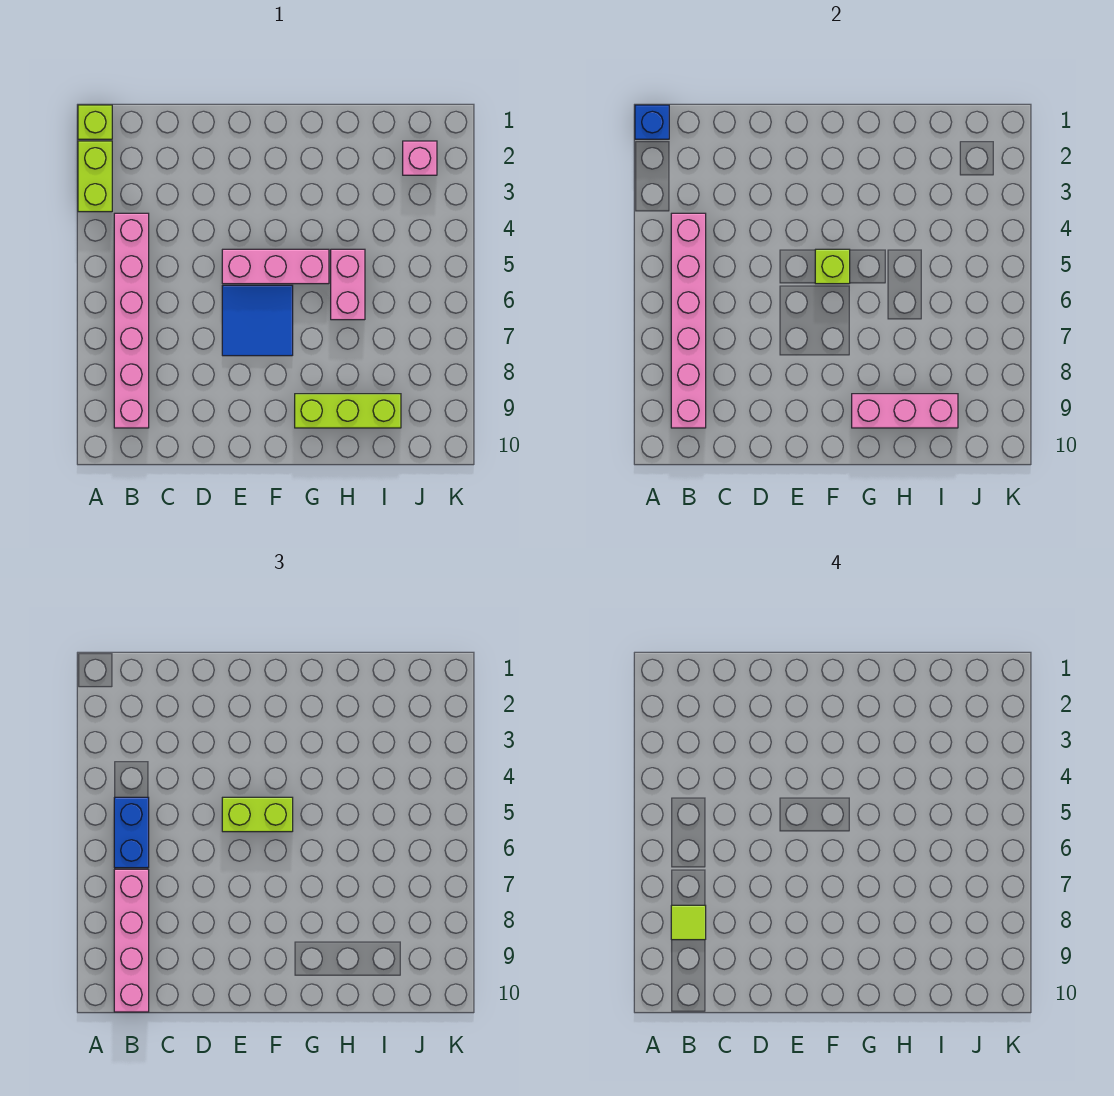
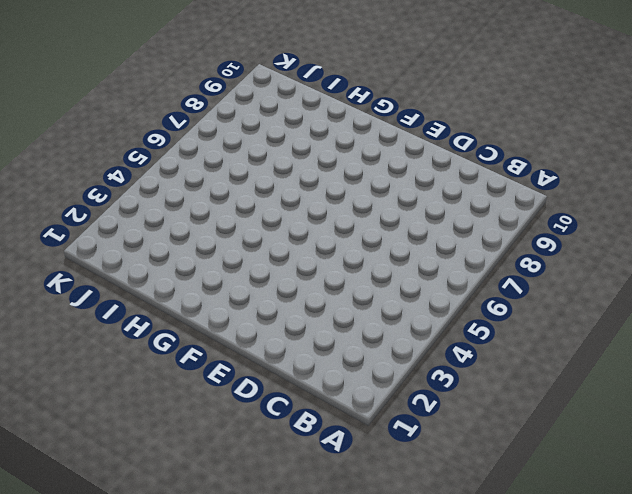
none -> lime brick A1 level 1
none -> lime brick A2:A3 level 1
none -> pink brick B4:B9 level 1

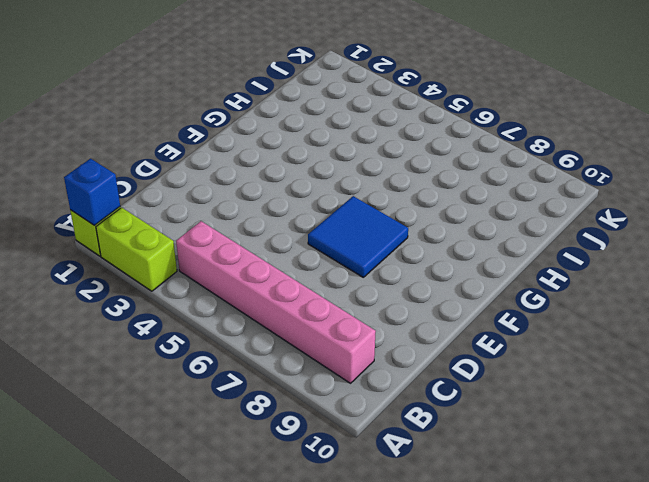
none -> pink brick E5:G5 level 1
none -> lime brick G9:I9 level 1
none -> pink brick H5:H6 level 1

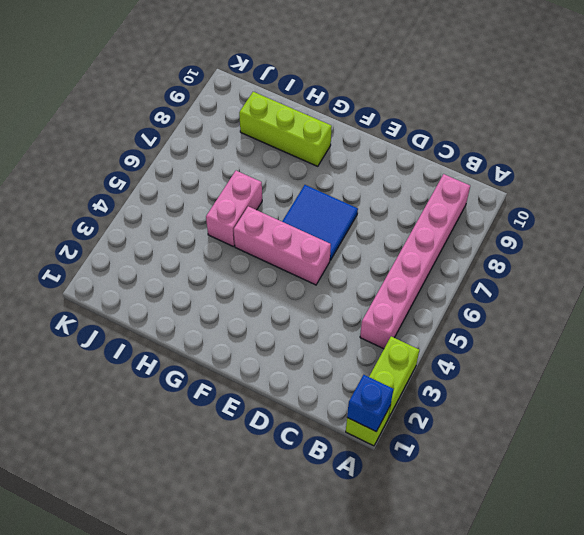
none -> pink brick J2 level 1
none -> pink brick B4:B9 level 2
none -> lime brick F5 level 2

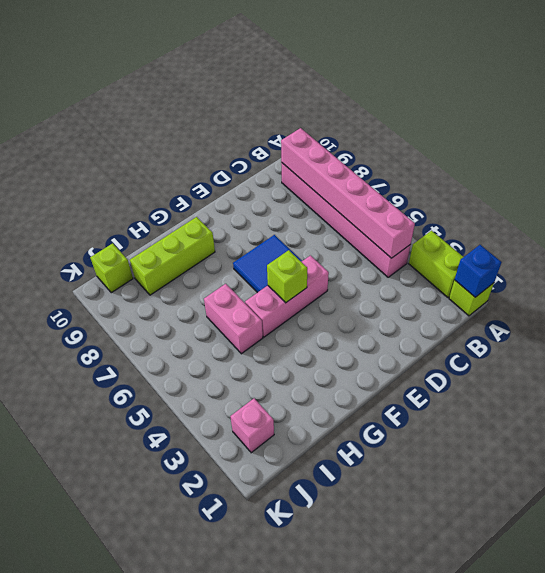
lime brick J10 level 1 -> none
none -> pink brick G9:I9 level 2
none -> blue brick B5:B6 level 3
none -> pink brick B7:B10 level 3

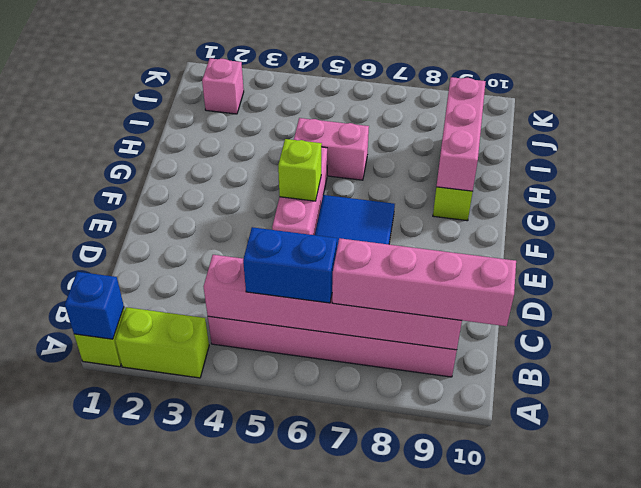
none -> lime brick E5:F5 level 3
none -> lime tile B8 level 4

